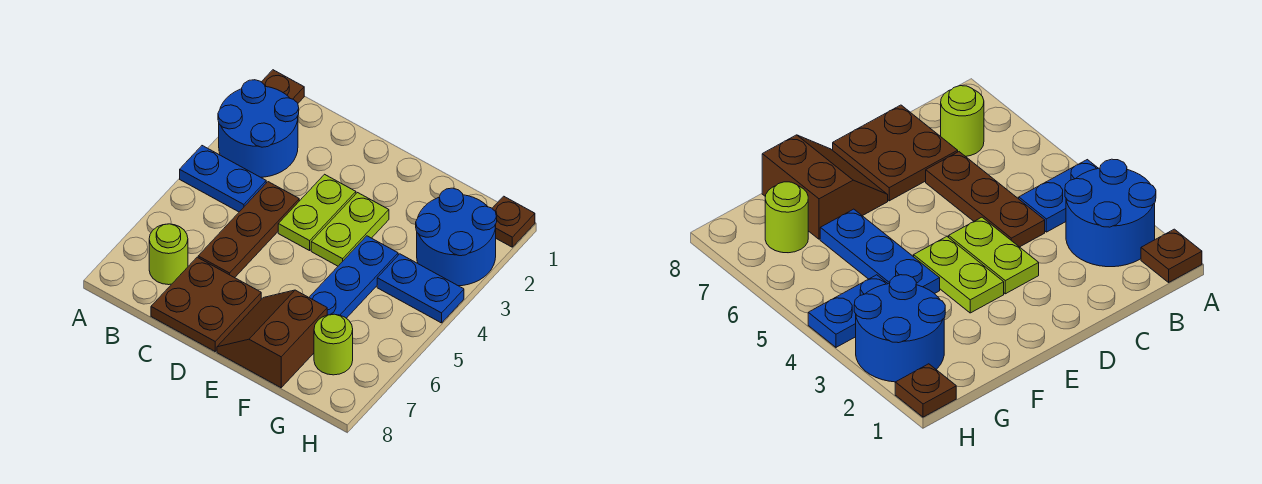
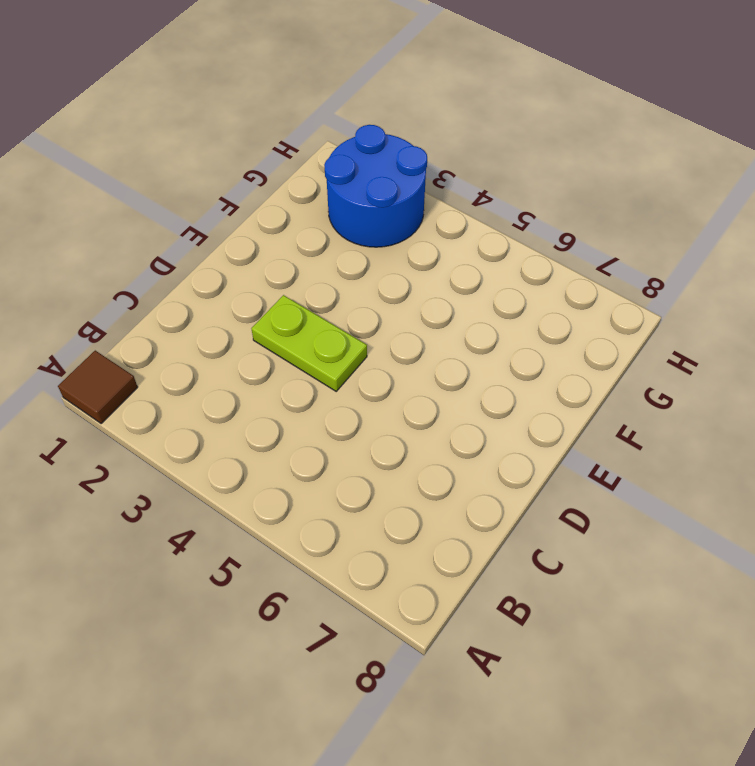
brown tile A1 level 1 -> brown plate A1 level 1
none -> blue round brick A2:B3 level 1
none -> blue plate A4:B4 level 1
none -> lime round brick B7 level 1

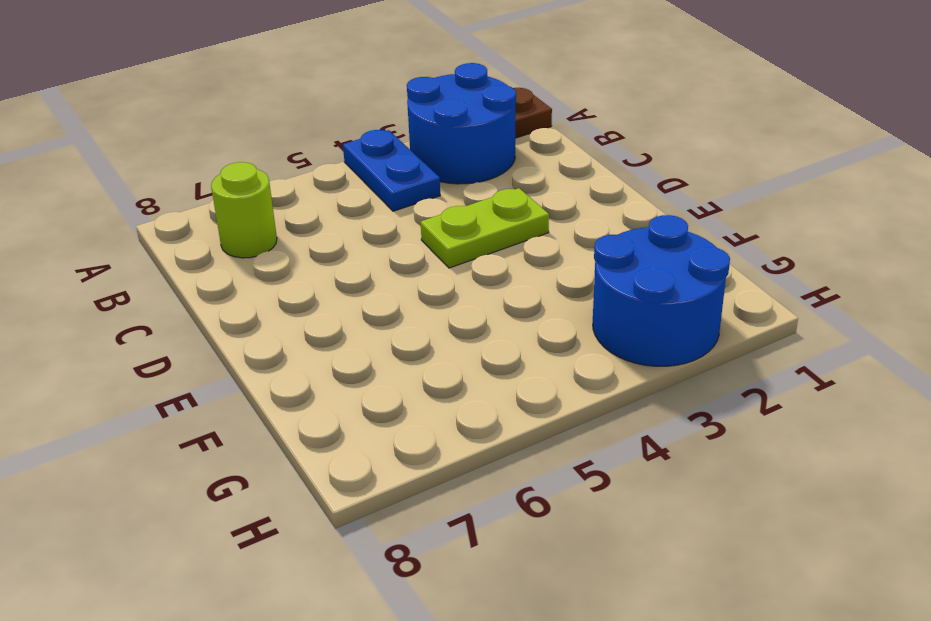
none -> brown plate C4:C6 level 1
none -> brown plate C7:D8 level 1
none -> lime plate E3:E4 level 1

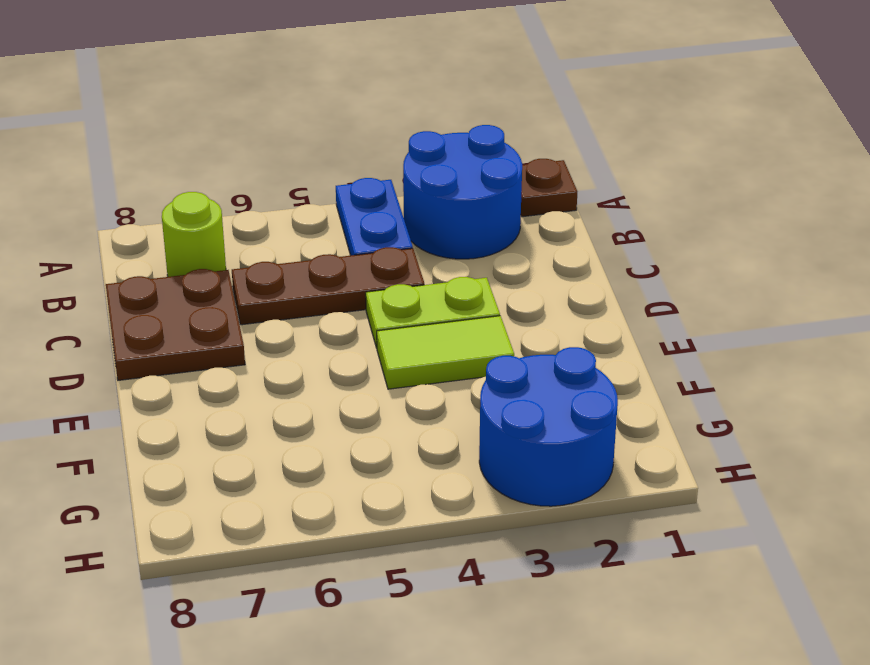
lime tile E3:E4 level 1 -> lime plate E3:E4 level 1
none -> brown slope E7:F8 level 1 top F
none -> blue plate F4:F6 level 1
none -> blue plate G4:H4 level 1

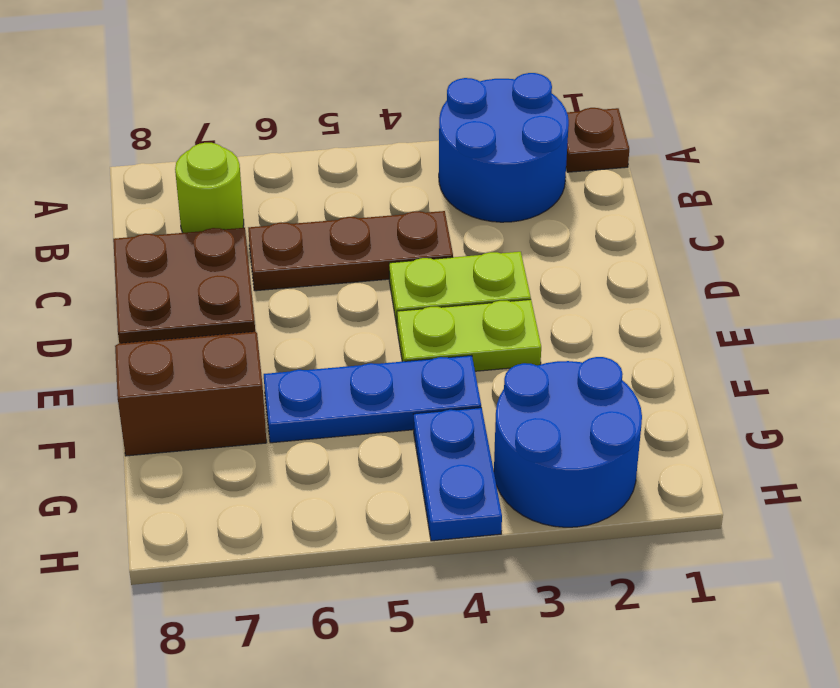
none -> blue plate A4:B4 level 1
none -> lime round brick G7 level 1
none -> brown plate H1 level 1

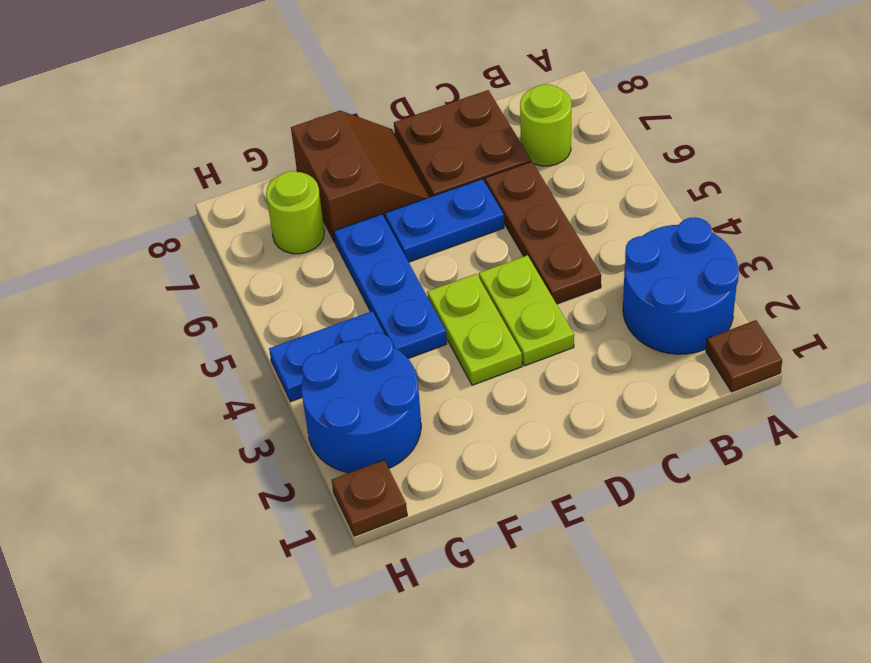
blue plate D6:E6 level 1 -> blue plate A4:B4 level 1

